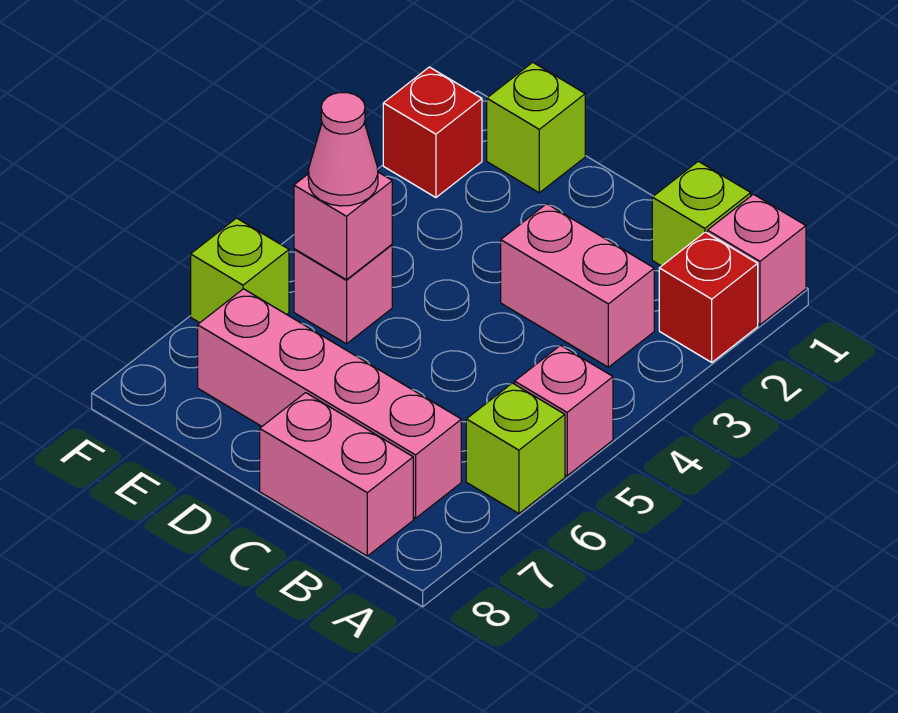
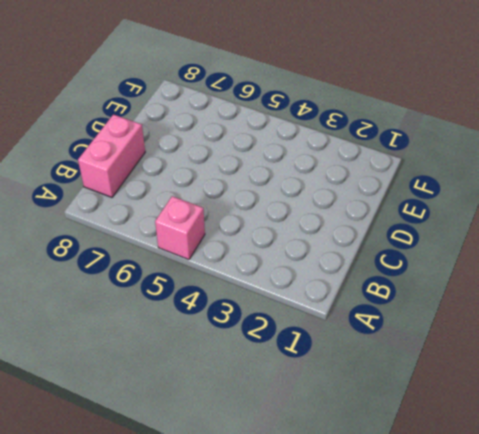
none -> pink brick A1 level 1
none -> red brick A2 level 1
none -> lime brick A6 level 1

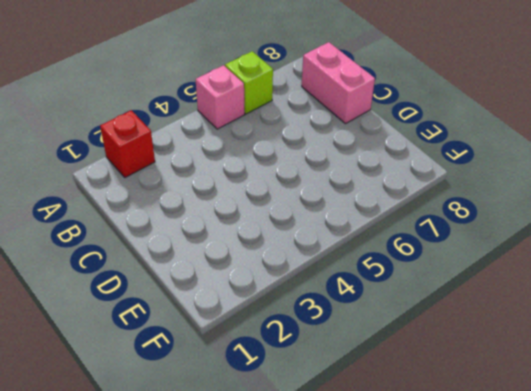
none -> pink brick A1 level 1
none -> lime brick B1 level 1
none -> pink brick B3:C3 level 1

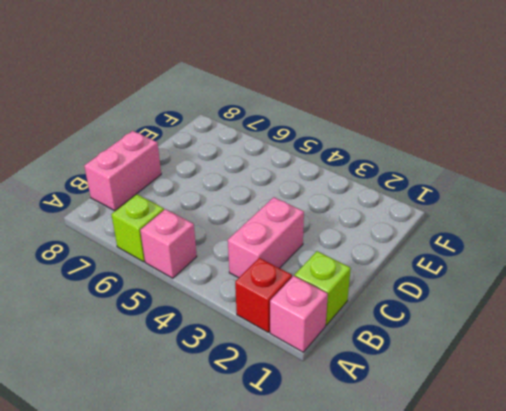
none -> pink brick B7:E7 level 1
none -> lime brick E1 level 1
none -> pink brick E5 level 1

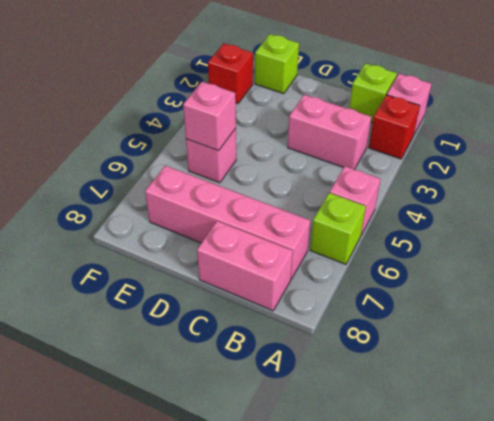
none -> lime brick F6 level 1
none -> pink cone E5 level 3

